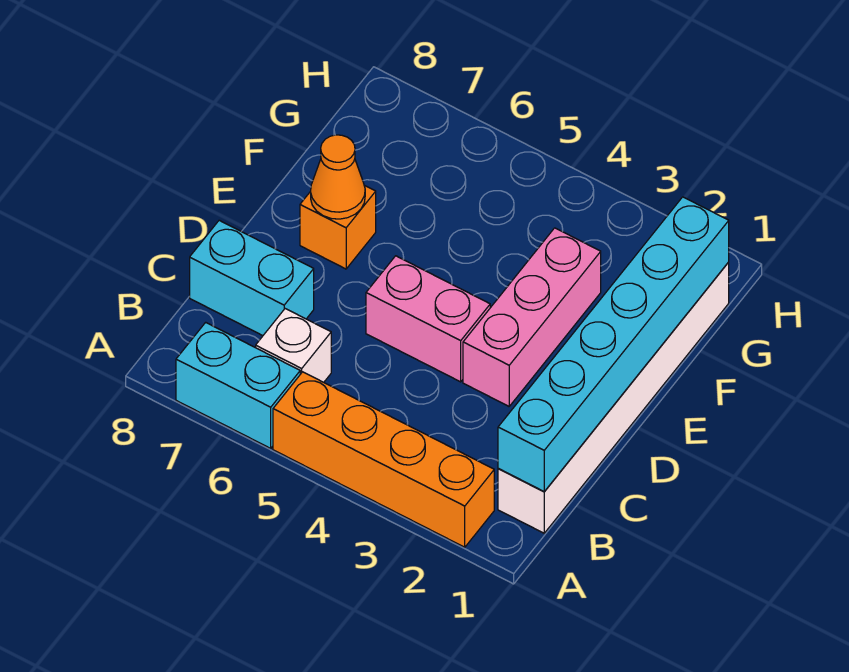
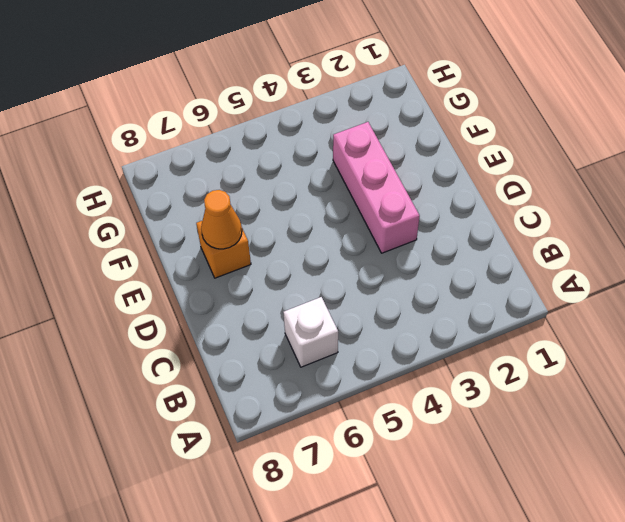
none -> orange brick A2:A5 level 1
none -> cyan brick A6:A7 level 1

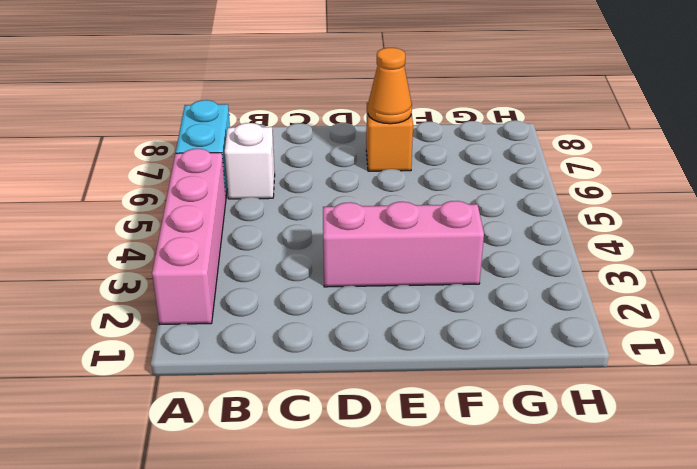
pink brick A2:A5 level 1 -> orange brick A2:A5 level 1
none -> white brick B1:G1 level 1
none -> cyan brick C7:C8 level 1

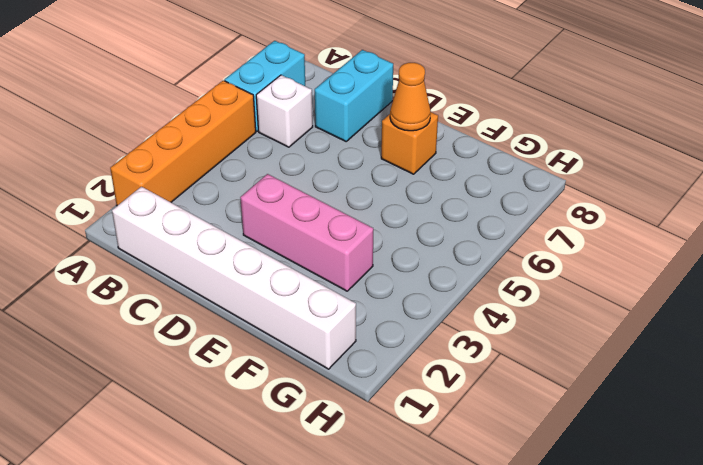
none -> pink brick D4:D5 level 1
none -> cyan brick B1:G1 level 2

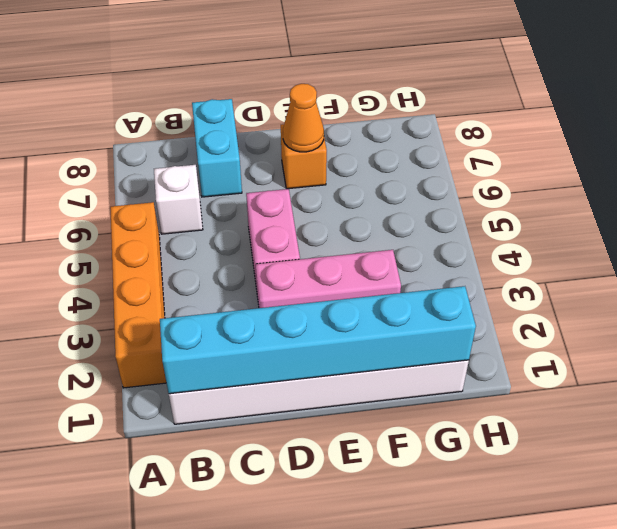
none -> cyan brick A6:A7 level 1

